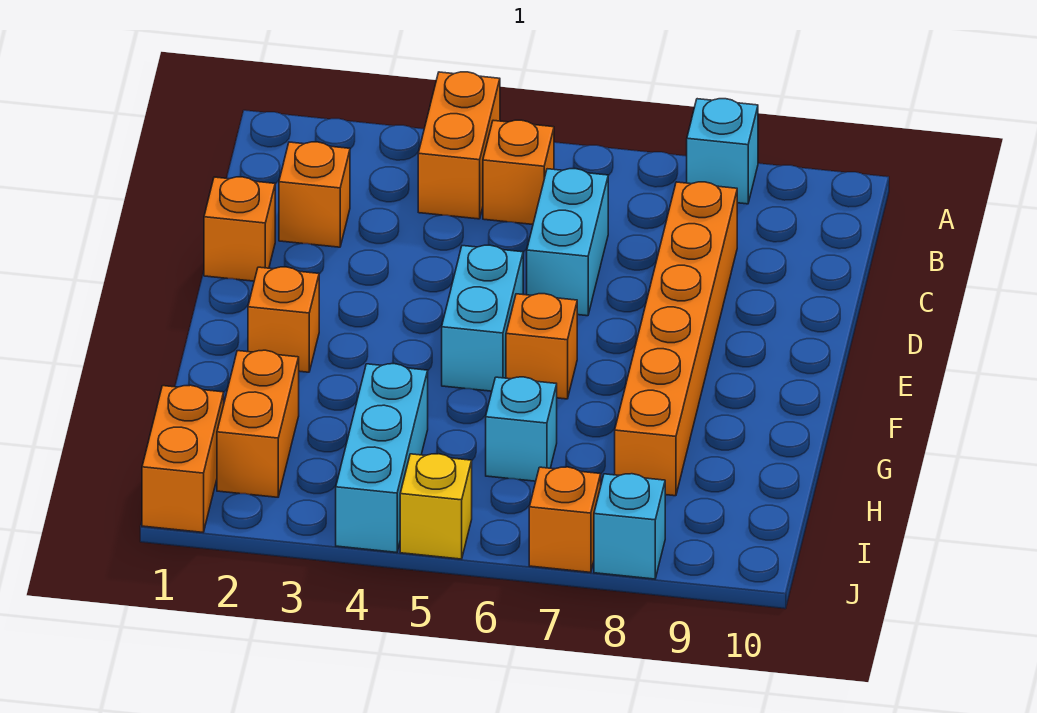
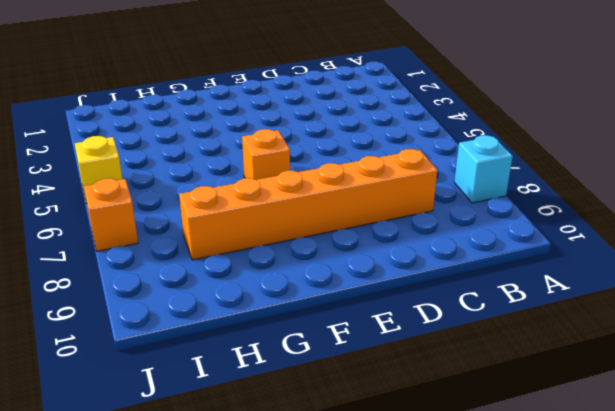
none -> orange brick A4:B4 level 1
none -> orange brick B5 level 1
none -> orange brick C2 level 1

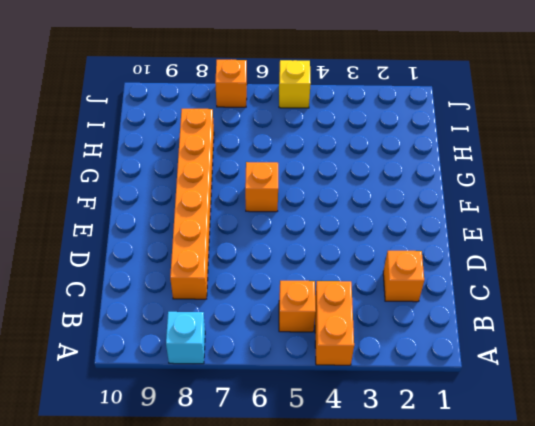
none -> cyan brick C6:D6 level 1
none -> orange brick D1 level 1
none -> cyan brick E5:F5 level 1

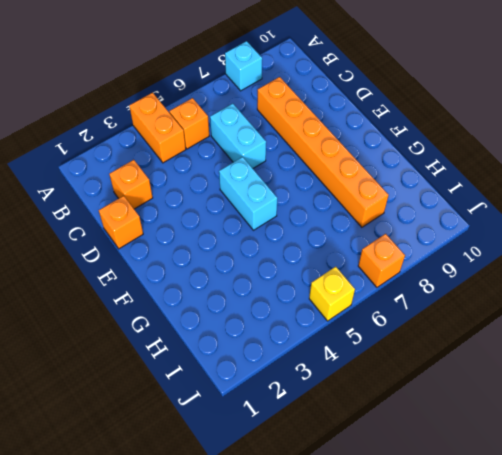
none -> orange brick F2 level 1
none -> orange brick F6 level 1
none -> orange brick H2:I2 level 1

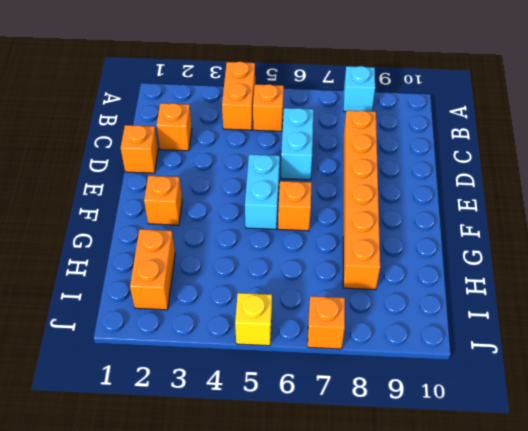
none -> cyan brick H4:J4 level 1
none -> cyan brick H6 level 1
none -> orange brick I1:J1 level 1

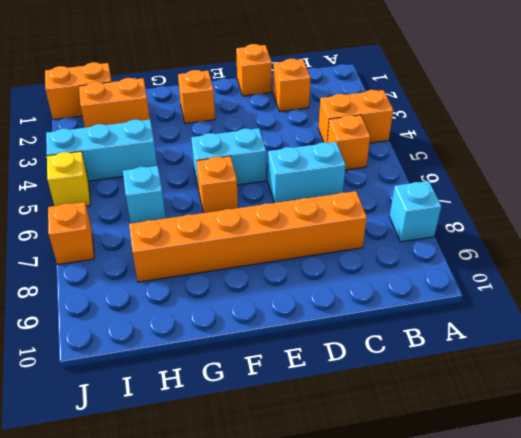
none -> cyan brick J8 level 1

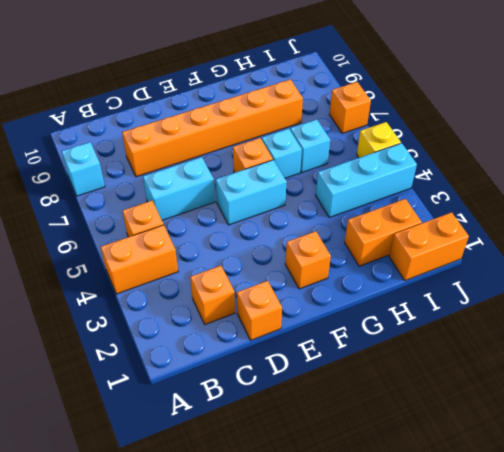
cyan brick G6 level 1 -> cyan brick J8 level 1

